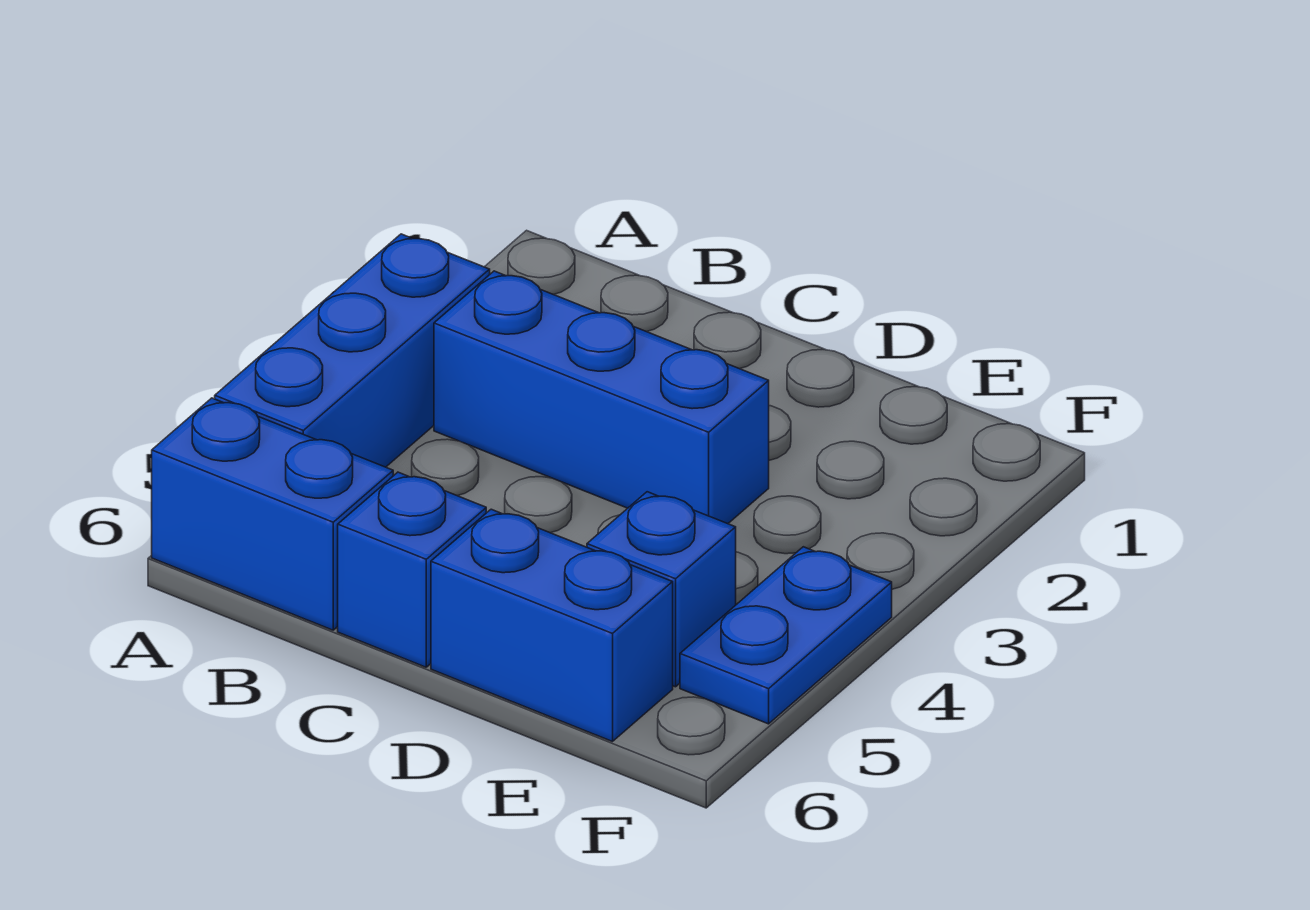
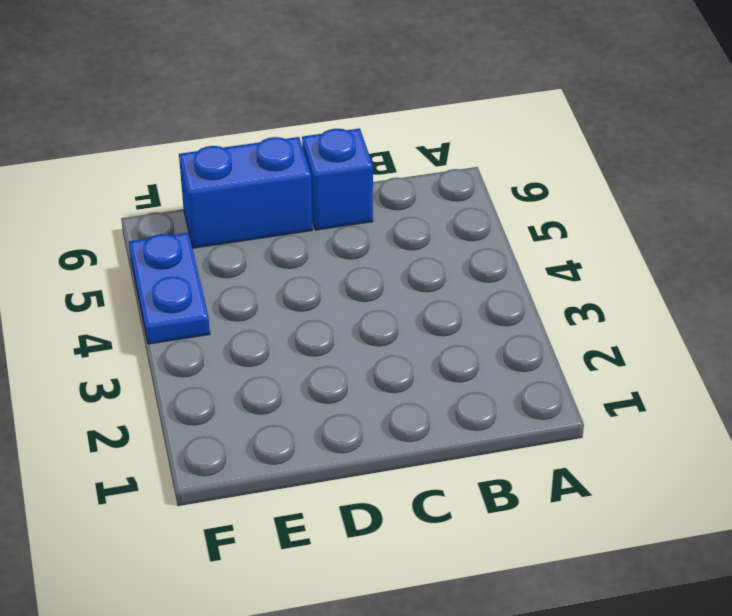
none -> blue brick A3:A5 level 1
none -> blue brick A6:B6 level 1

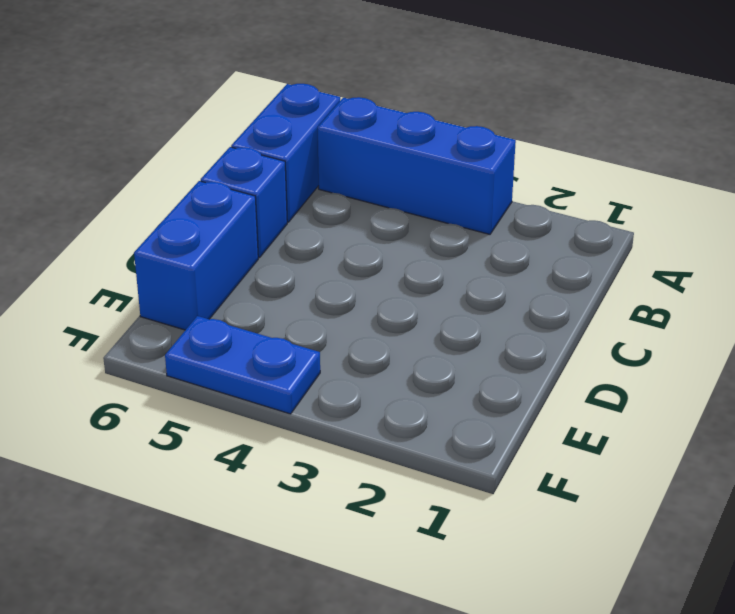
none -> blue brick B3:D3 level 1
none -> blue brick E5 level 1

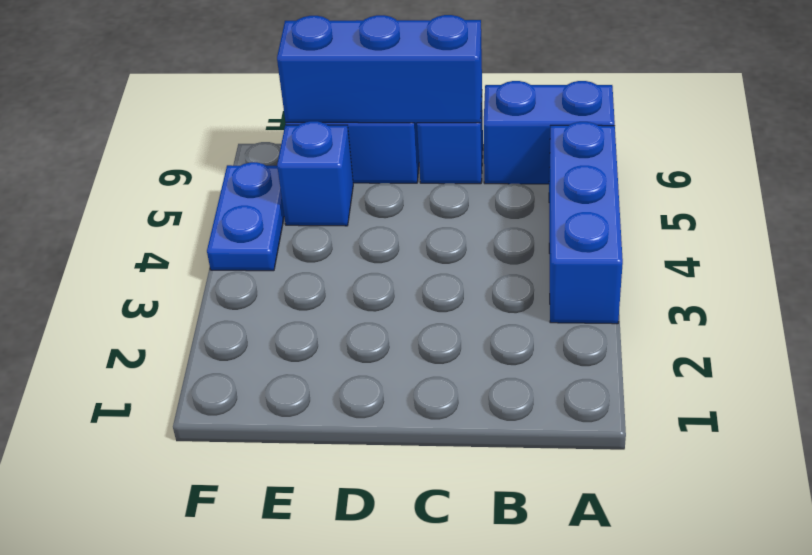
blue brick C6:E6 level 2 -> blue brick B3:D3 level 1

